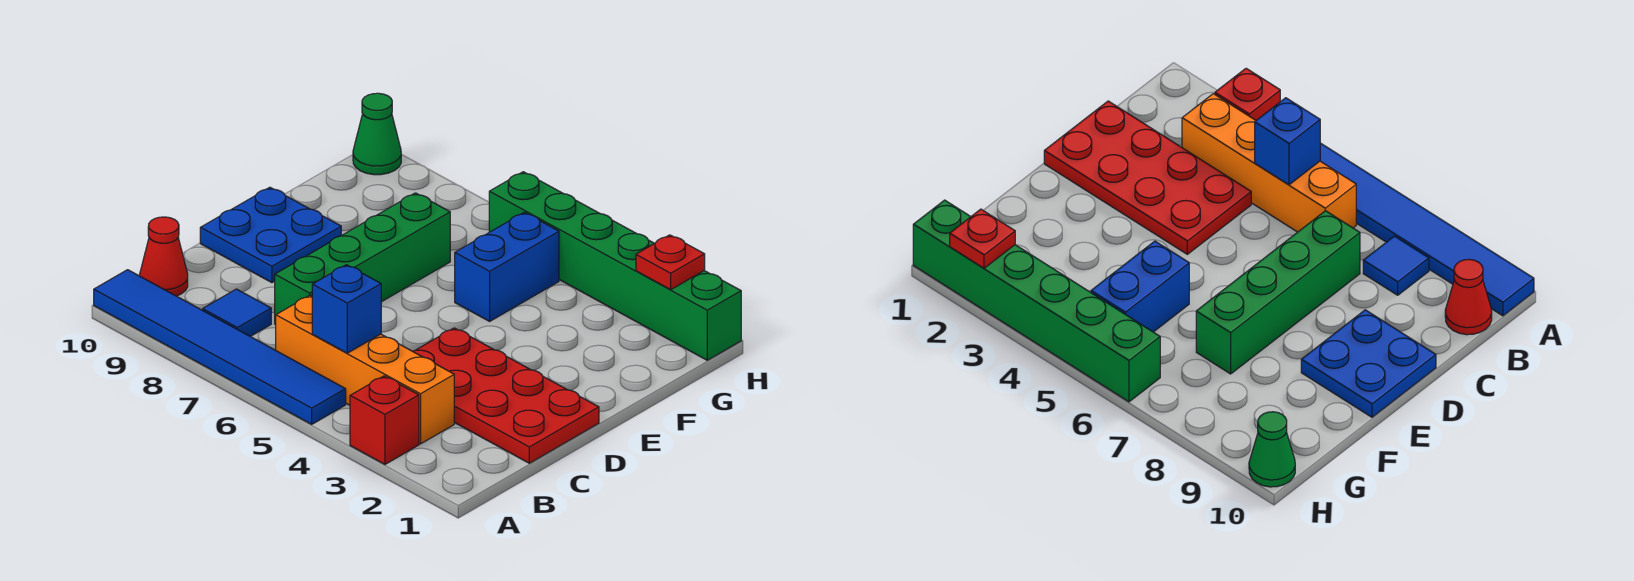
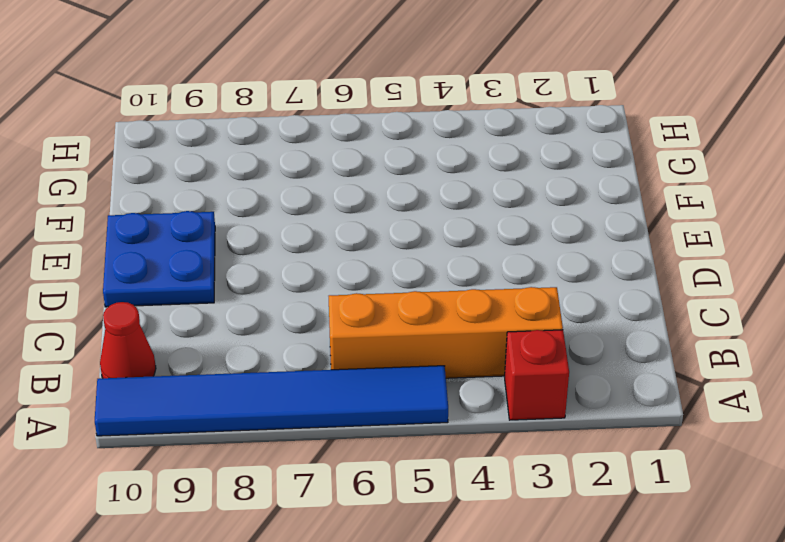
none -> blue tile B8 level 1
none -> red plate C1:D4 level 1
none -> green brick C7:F7 level 1

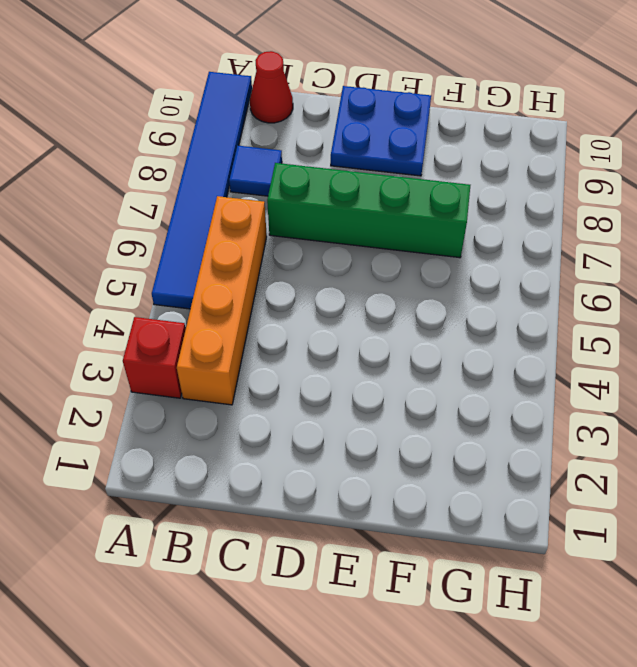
none -> red plate C1:D4 level 1
none -> blue brick F5:G5 level 1
none -> green brick H1:H6 level 1

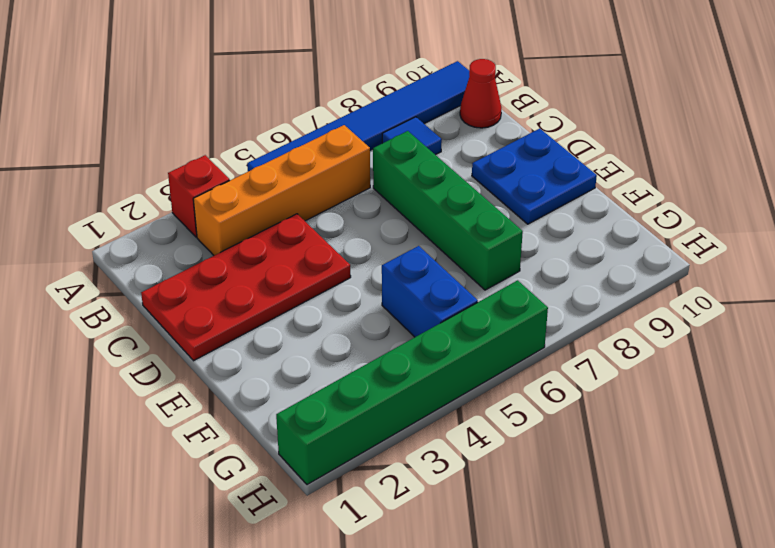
none -> green cone H10 level 1
none -> blue brick B5 level 2
none -> red plate H2 level 2

